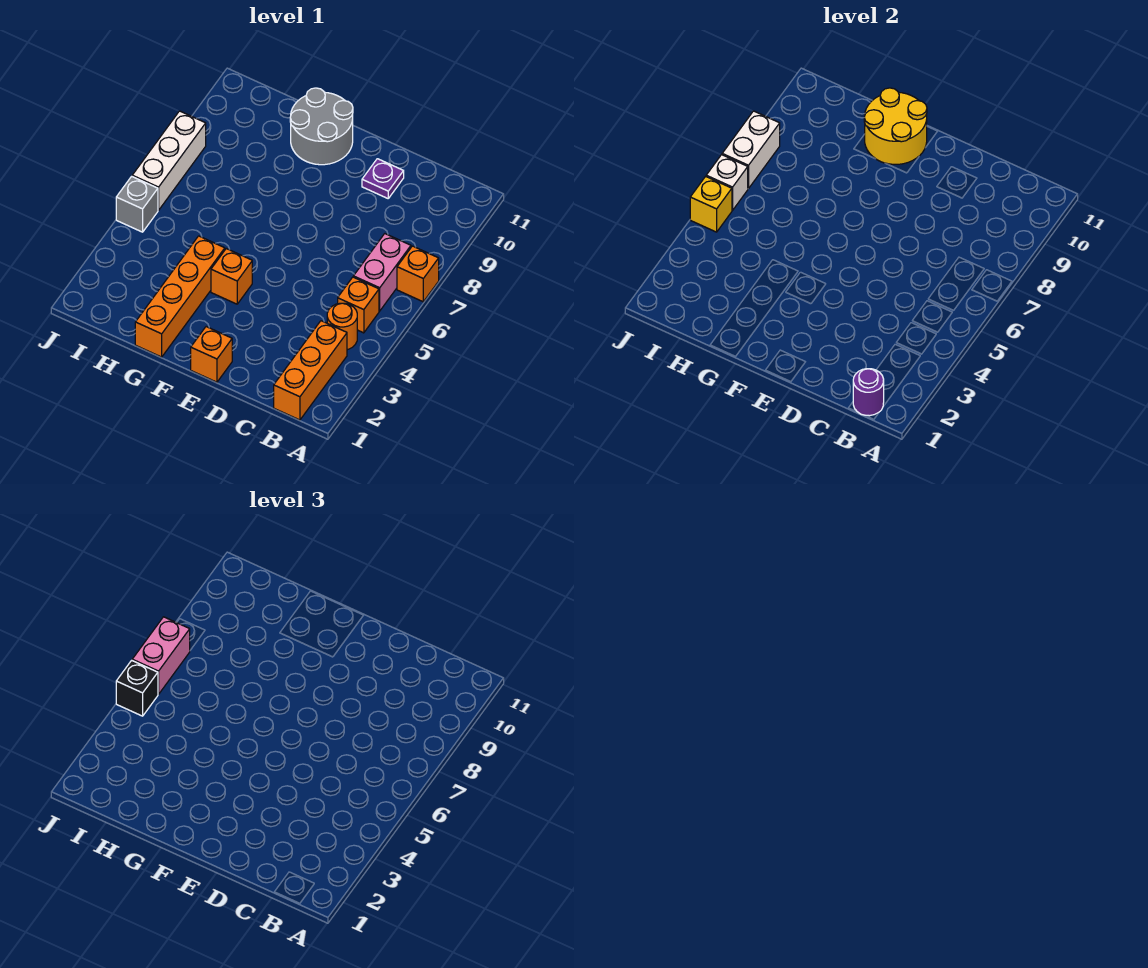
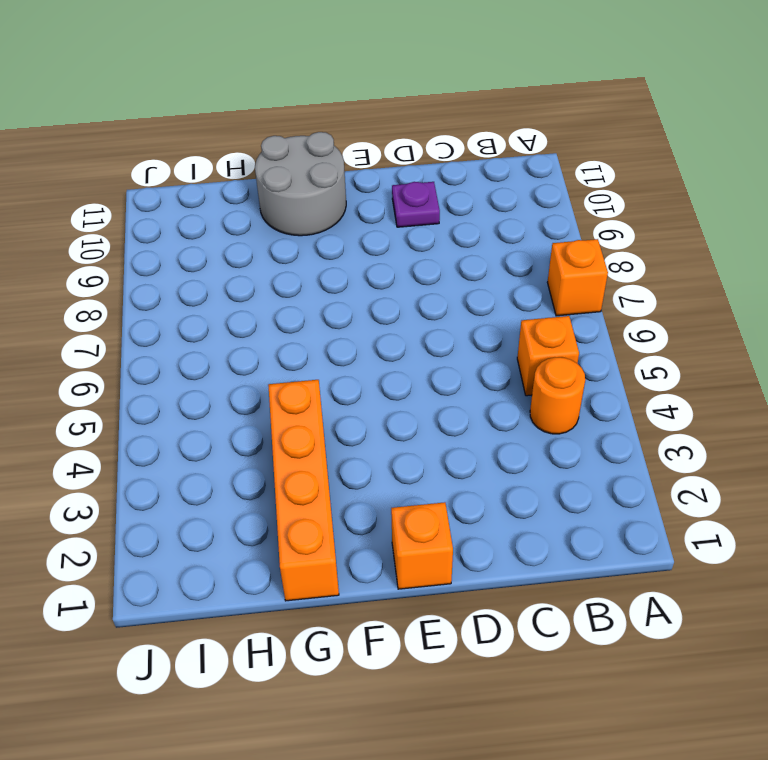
none -> orange brick B1:B3 level 1
none -> pink brick B6:B7 level 1
none -> orange brick F4 level 1

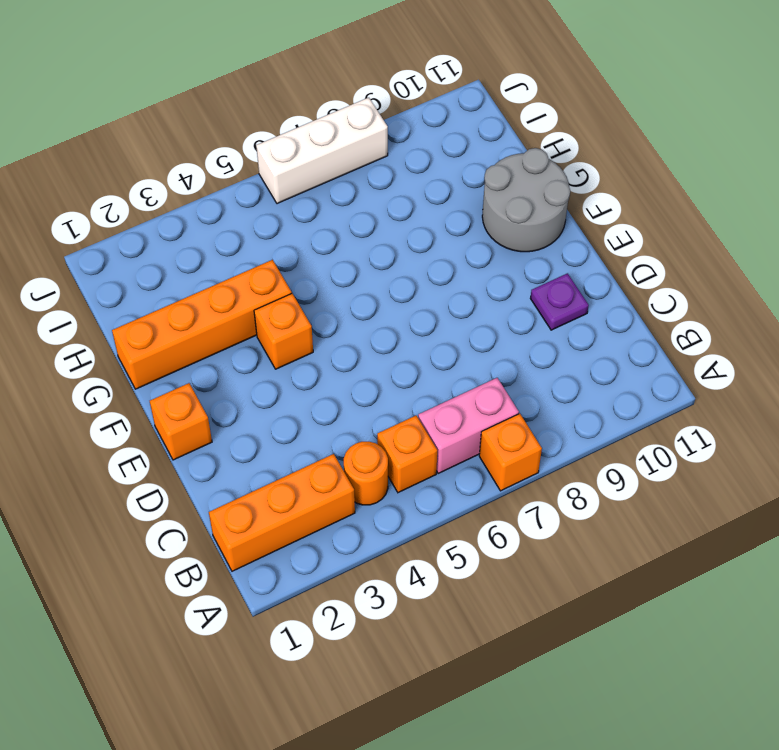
none -> grey brick J5 level 1
none -> purple round brick B1 level 2
none -> yellow round brick F10:G11 level 2

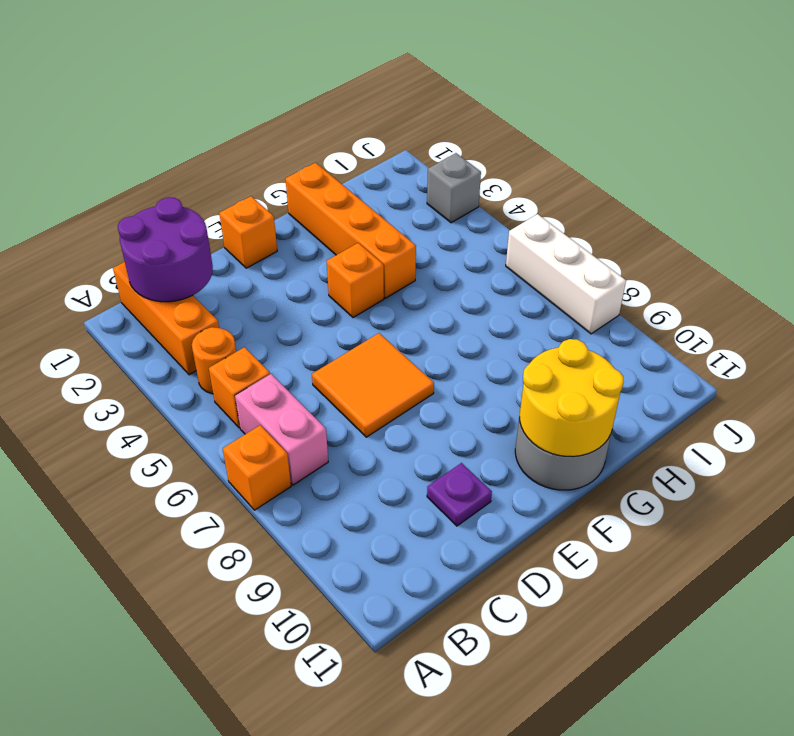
purple round brick B1:C2 level 2 -> purple round brick B1 level 2
orange tile D6:E7 level 1 -> none
grey brick J3 level 1 -> grey brick J5 level 1
none -> yellow brick J5 level 2
none -> white brick J6 level 2
none -> white brick J7:J8 level 2

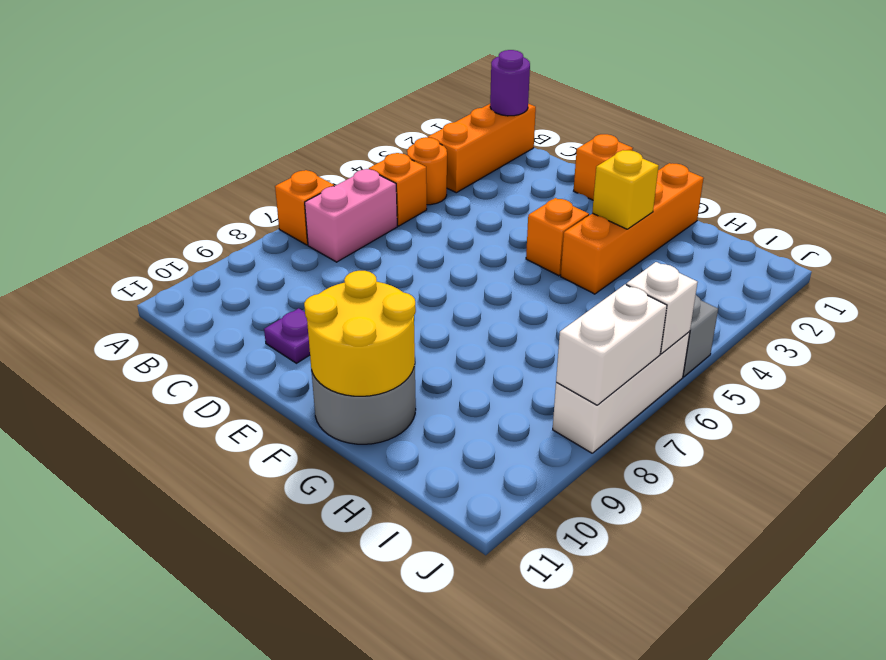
yellow brick G3 level 2 -> yellow brick J5 level 2
none -> black brick J5 level 3
none -> pink brick J6:J7 level 3

